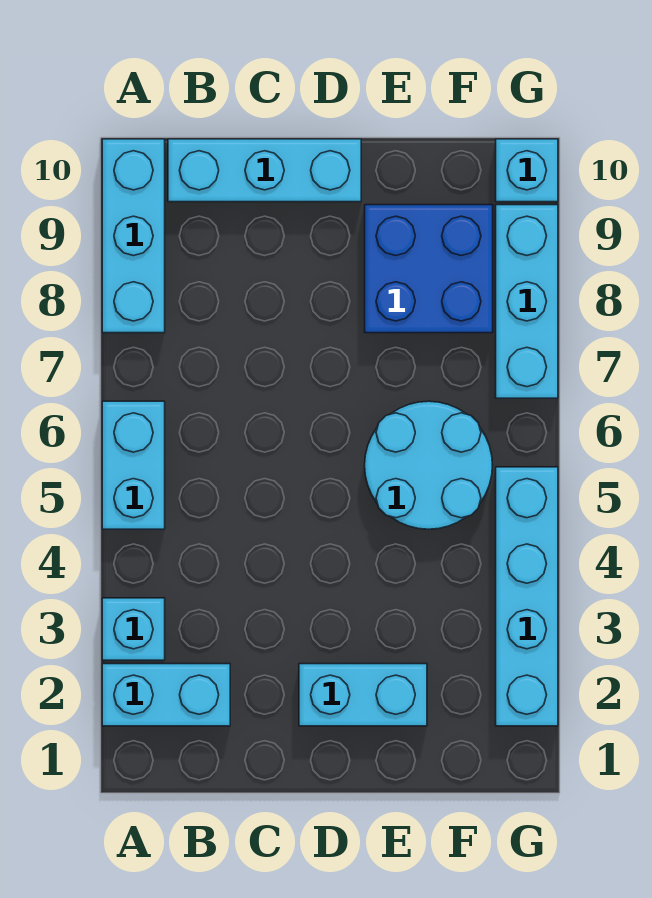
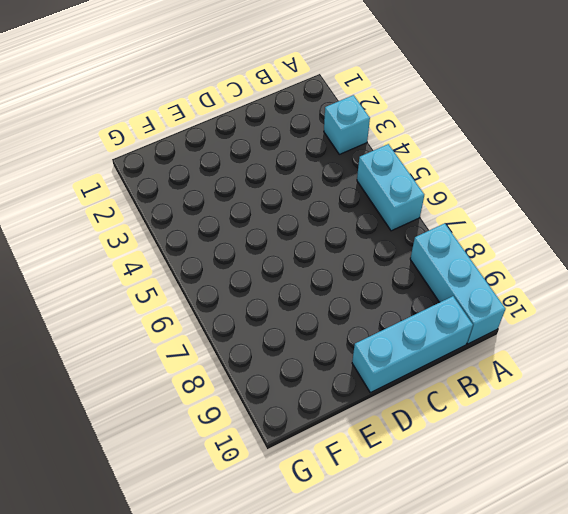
none -> cyan brick A2:B2 level 1
none -> cyan brick D2:E2 level 1

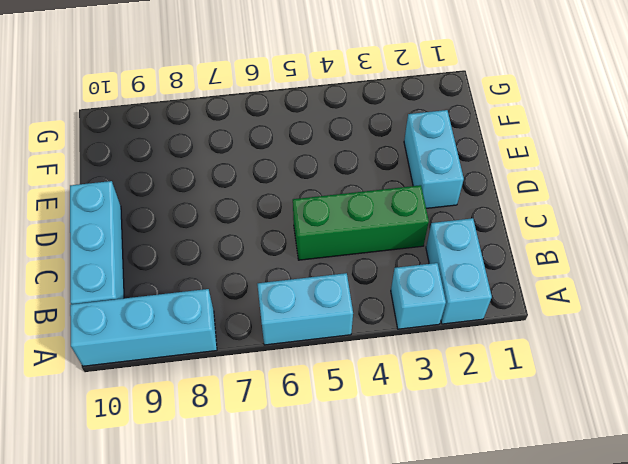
green brick C3:C5 level 1 -> none
none -> cyan round brick E5:F6 level 1
none -> blue brick E8:F9 level 1

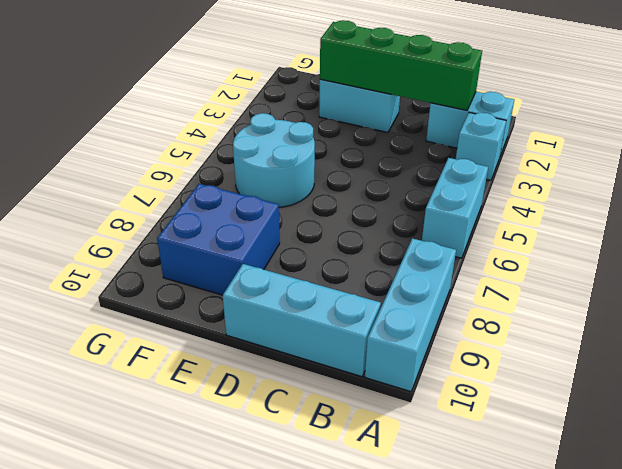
green brick B2:E2 level 2 -> none
none -> cyan brick G2:G5 level 1
none -> cyan brick G7:G9 level 1

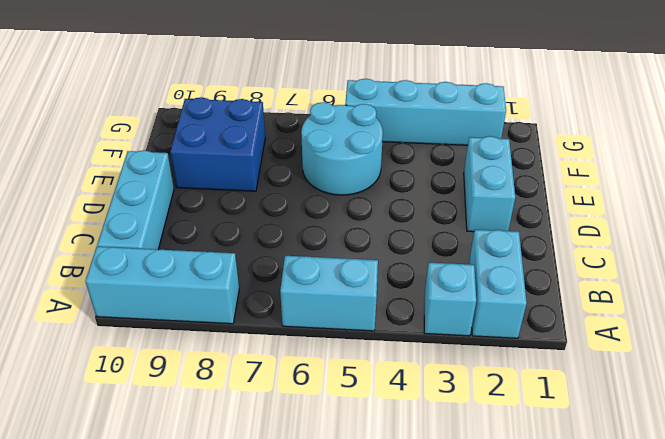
none -> cyan brick G7:G9 level 1
none -> cyan brick G10 level 1

